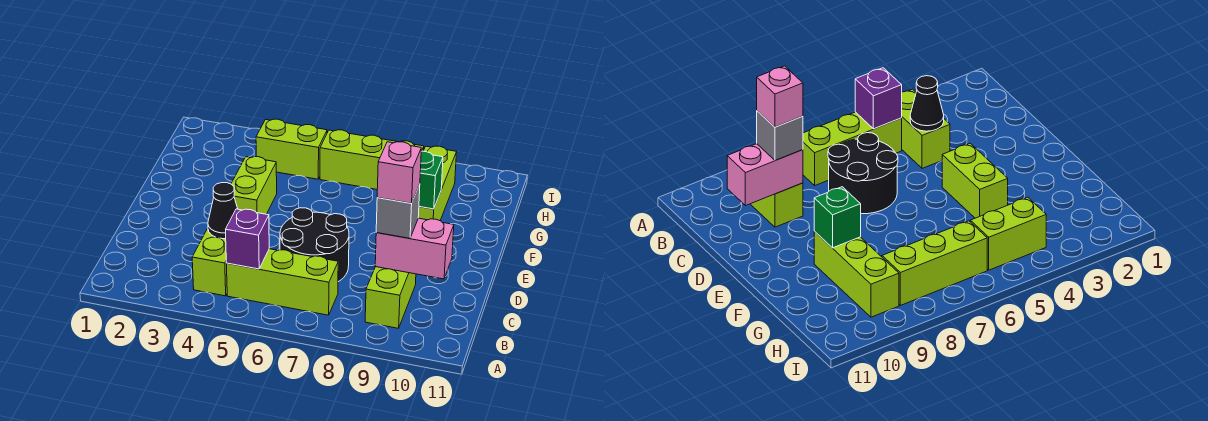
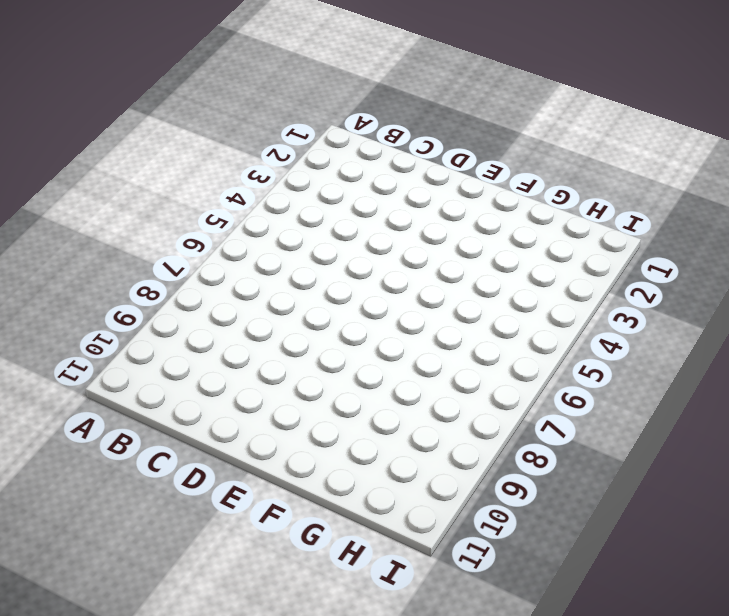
none -> lime brick B4:C4 level 1
none -> lime brick B5:B7 level 1
none -> lime brick B9:C9 level 1

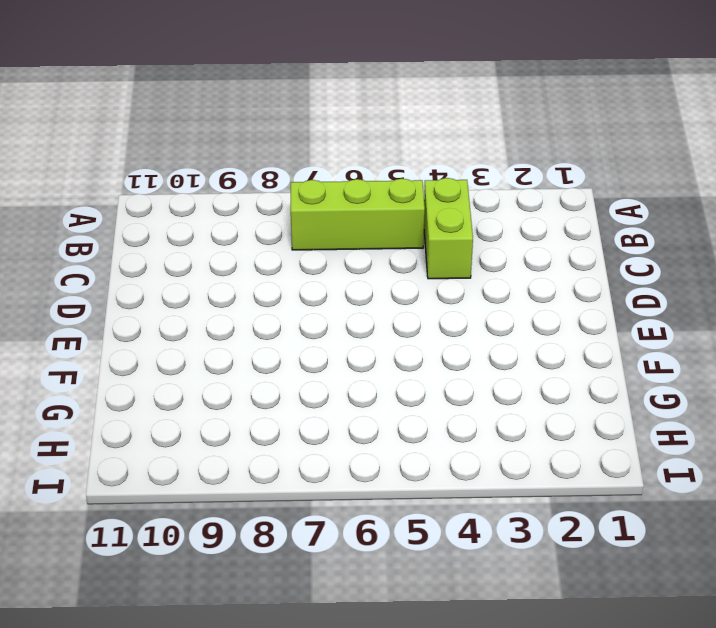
none -> lime brick B9:C9 level 1
none -> black round brick C6:D7 level 1
none -> lime brick E4:F4 level 1

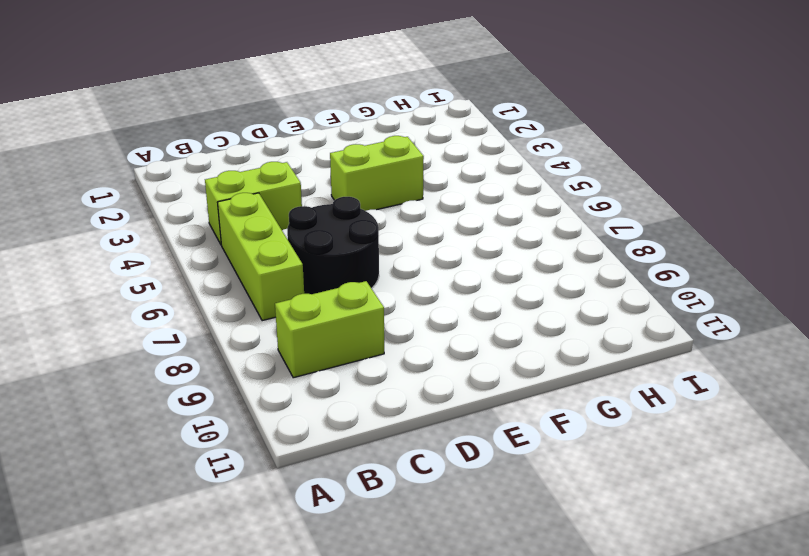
none -> lime brick F9:H9 level 1
none -> lime brick H4:H5 level 1
none -> lime brick H6:H8 level 1

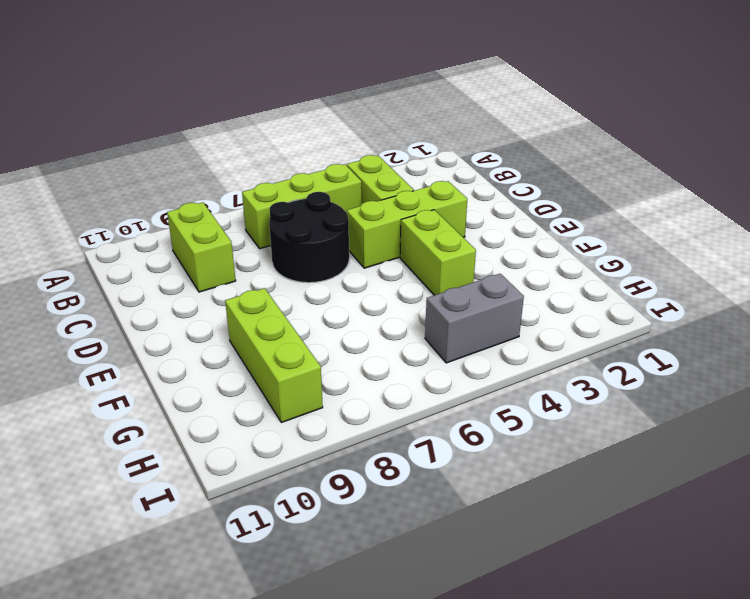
lime brick D3:D5 level 1 -> lime brick H6:H8 level 1
grey brick H4:H5 level 1 -> lime brick H4:H5 level 1
none -> purple brick B5 level 2
none -> black cone C4 level 2
none -> pink brick C9:C10 level 2

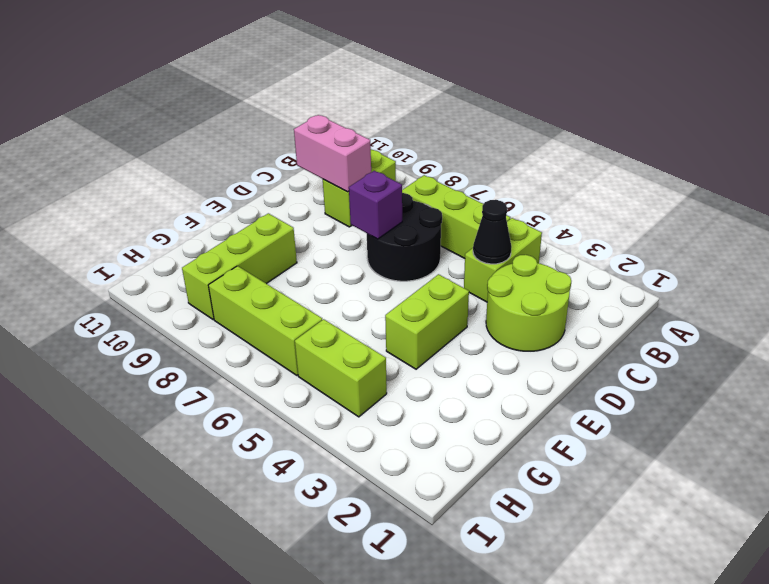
lime round brick C2:D3 level 1 -> none
purple brick D7 level 2 -> purple brick B5 level 2
none -> green brick F9 level 2
none -> grey brick C9 level 3
none -> pink brick C9 level 4

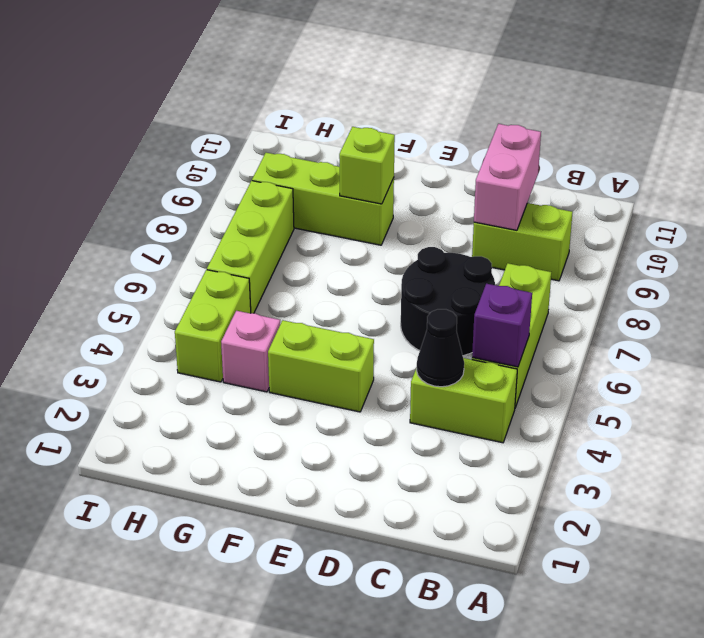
lime brick F9 level 2 -> green brick F9 level 2
pink brick G4 level 1 -> pink brick C9 level 4
none -> grey brick C9 level 3

